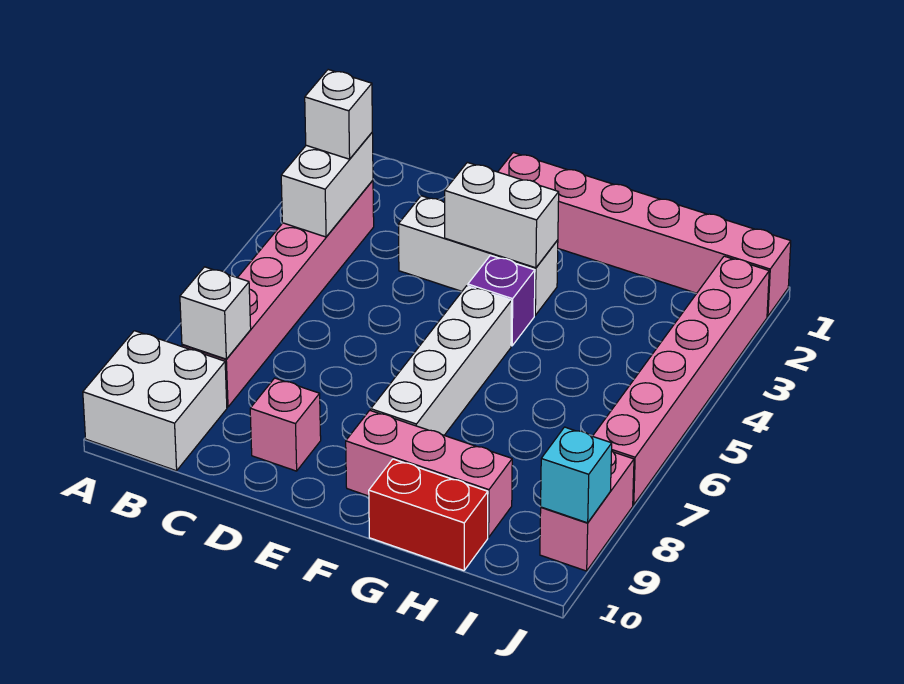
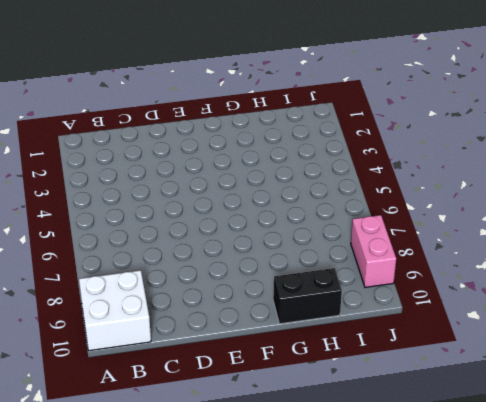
black brick G10:H10 level 1 -> red brick G10:H10 level 1
none -> pink brick B3:B8 level 1
none -> white brick D3:F3 level 1
none -> pink brick D9 level 1

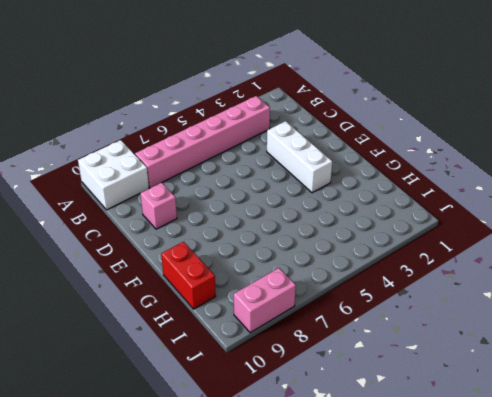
none -> pink brick E1:J1 level 1
none -> purple brick F4 level 1
none -> white brick F5:F8 level 1

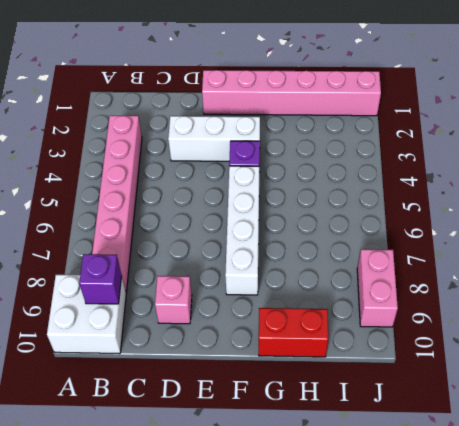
purple brick B9 level 2 -> none
none -> pink brick F9:H9 level 1
none -> pink brick J2:J7 level 1
none -> white brick B3:B4 level 2

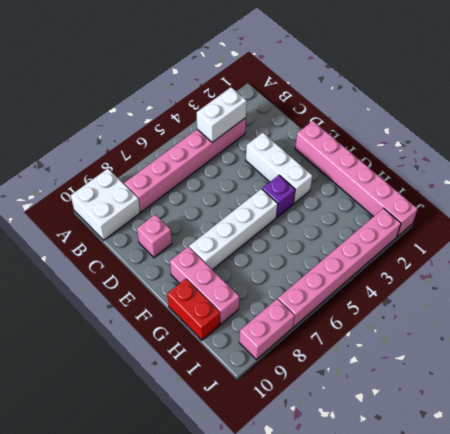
none -> white brick B8 level 2
none -> white brick E3:F3 level 2
none -> cyan brick J9 level 2

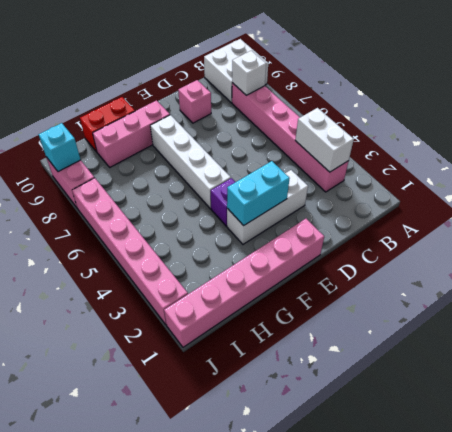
cyan brick E3:F3 level 2 -> white brick E3:F3 level 2
none -> white brick B3 level 3

